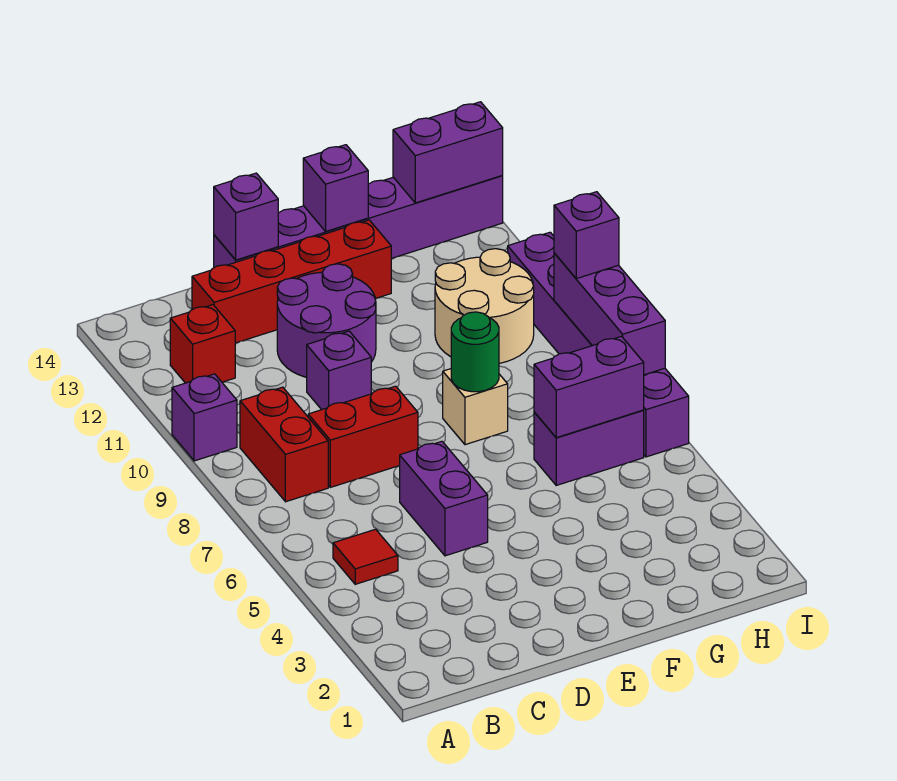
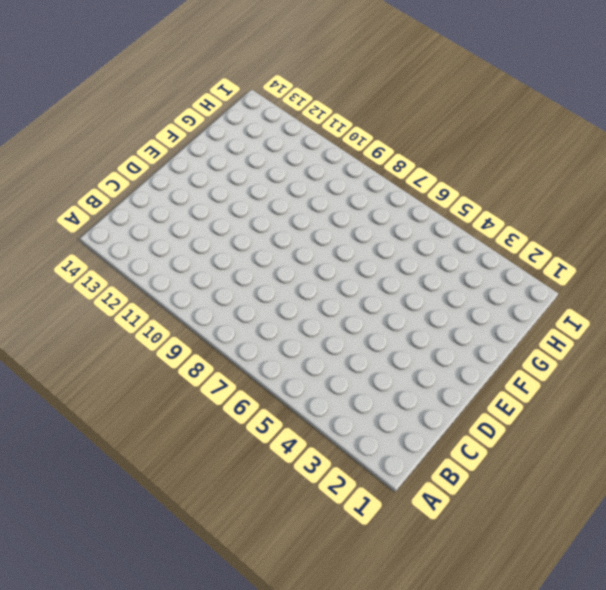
none -> purple brick A10 level 1
none -> red tile B5 level 1
none -> red brick B8:B9 level 1

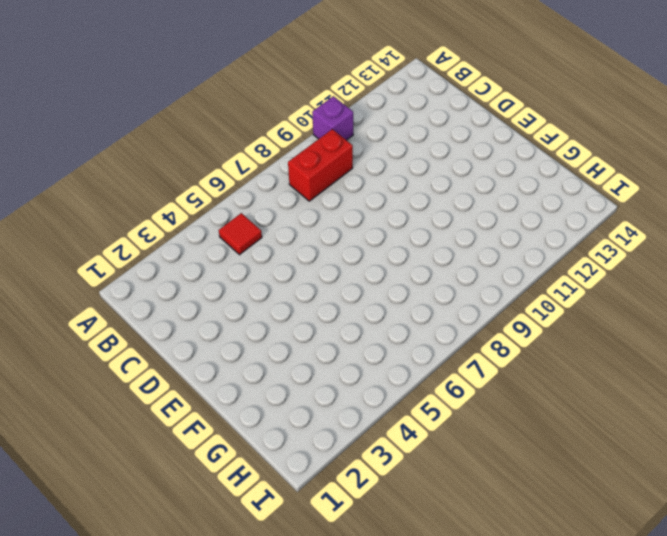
none -> red brick B12 level 1
none -> red brick C8:D8 level 1
none -> red brick C13:F13 level 1

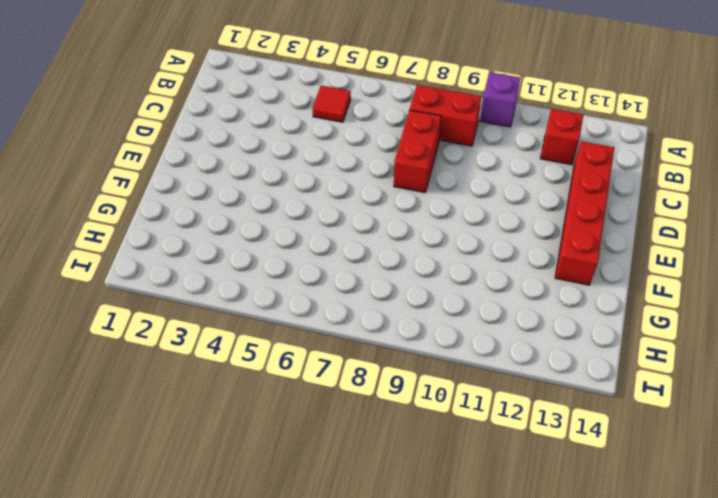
none -> purple brick D5:D6 level 1
none -> purple brick D10 level 1
none -> purple round brick D11:E12 level 1

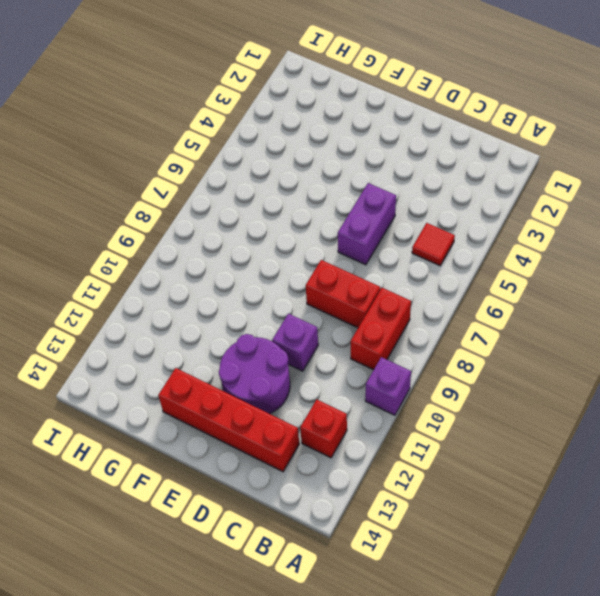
none -> purple brick D14:I14 level 1
none -> tan brick F8 level 1
none -> purple brick G6:H6 level 1

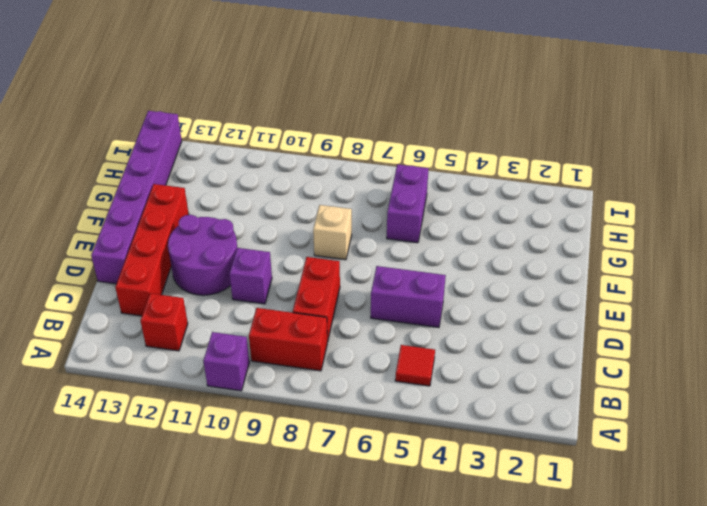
none -> tan round brick G10:H11 level 1
none -> purple brick I6:I11 level 1
none -> purple brick D14 level 2

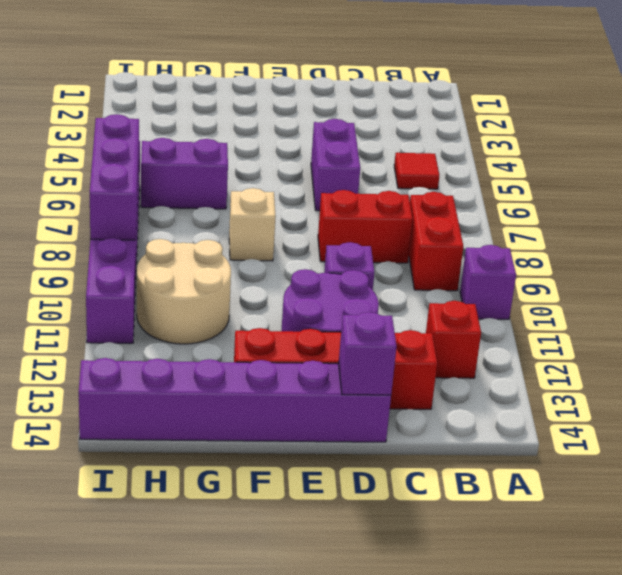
none -> green round brick F8 level 2
none -> purple brick F14 level 2
none -> purple brick G6:H6 level 2

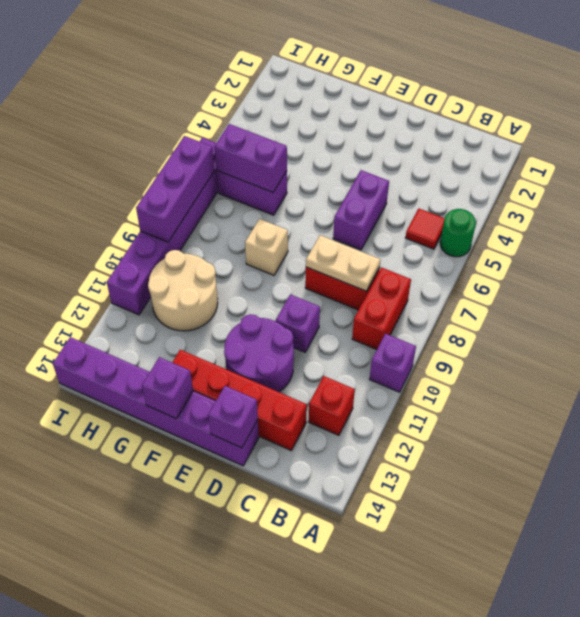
green round brick A5 level 1 -> green round brick F8 level 2
tan plate C8:D8 level 2 -> none
none -> purple brick H14:I14 level 2
none -> purple brick I9 level 3

